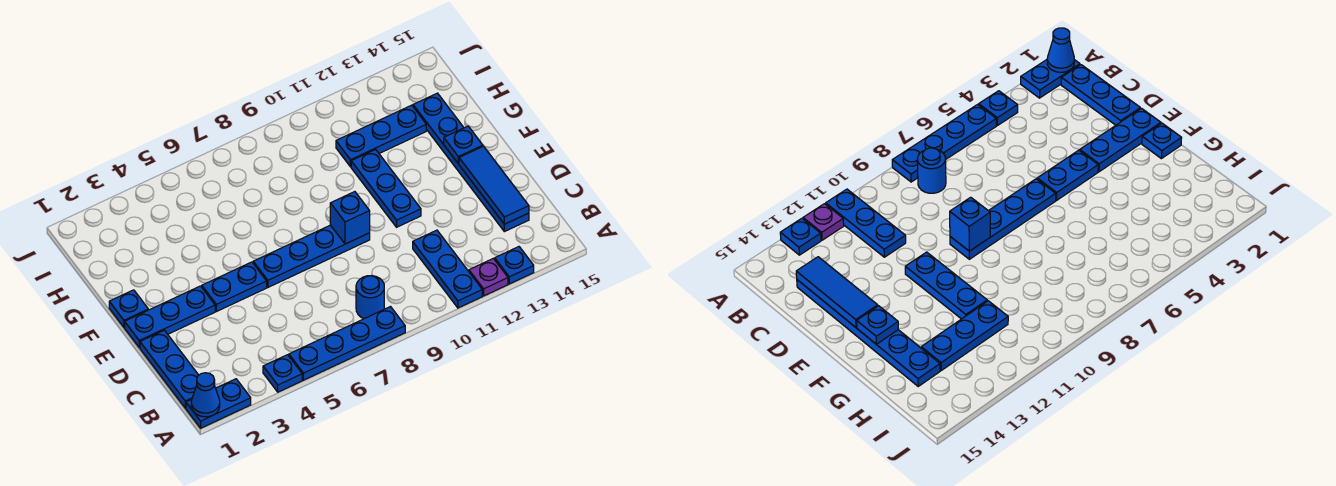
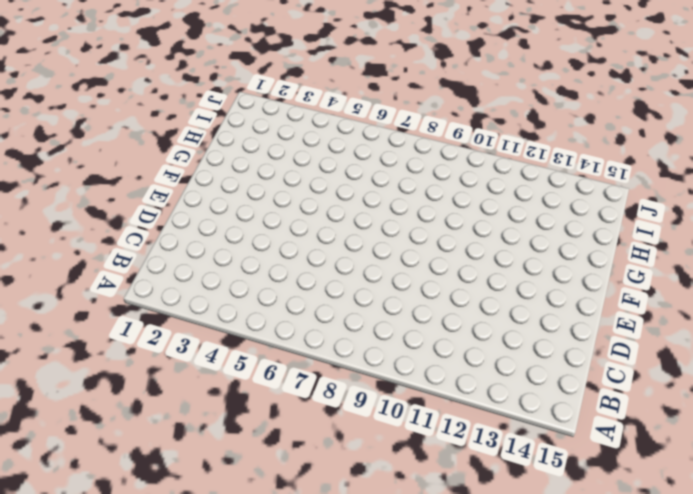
none -> blue plate A1:A2 level 1
none -> blue plate A4 level 1
none -> blue plate A5:A8 level 1

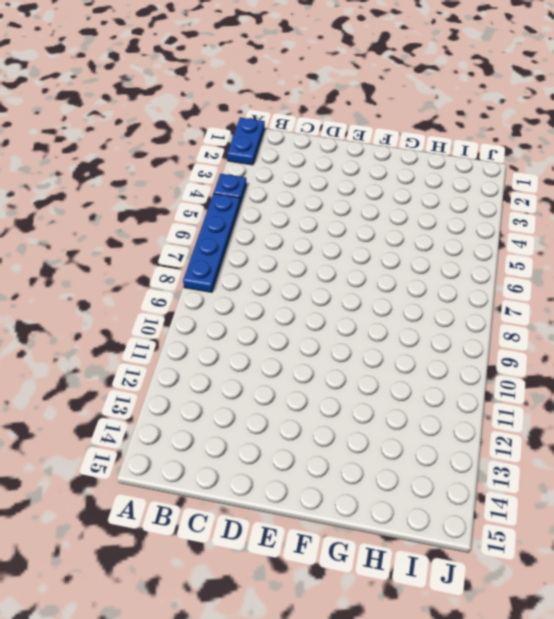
none -> blue plate A11:C11 level 1
none -> purple plate A12 level 1
none -> blue plate A13 level 1

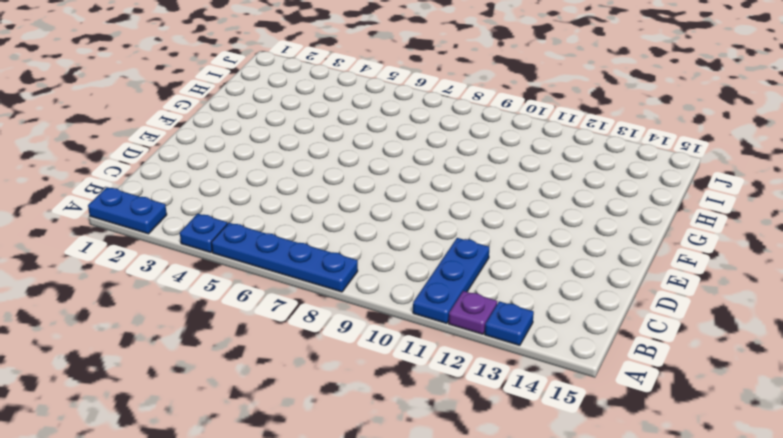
none -> blue plate B1:D1 level 1
none -> blue round brick B8 level 1
none -> blue plate C14:H14 level 1

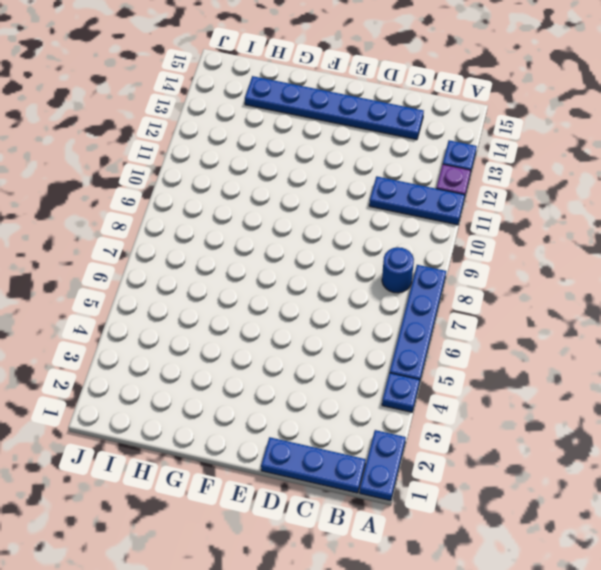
none -> blue plate E1:E3 level 1
none -> blue plate E4:E5 level 1
none -> blue plate E6:E9 level 1

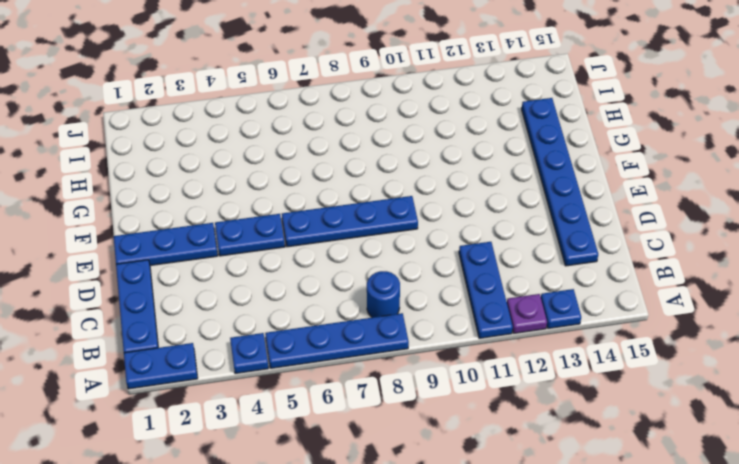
none -> blue plate E11:G11 level 1
none -> blue plate F1 level 1
none -> blue plate H11:H13 level 1

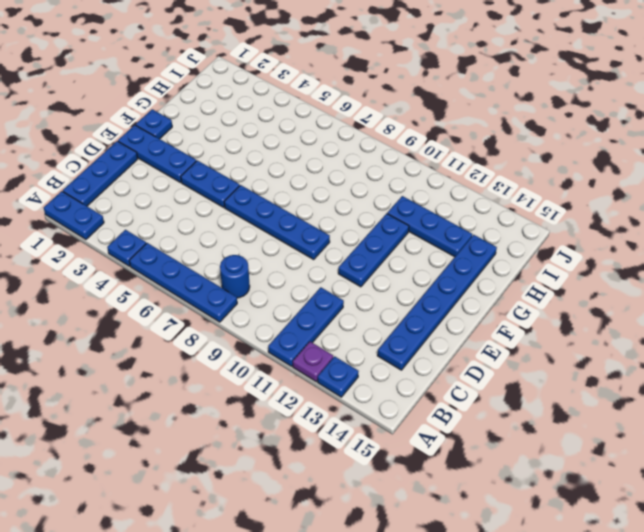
none -> blue cone A1 level 2
none -> blue tile C14:E14 level 2
none -> blue brick E9 level 2

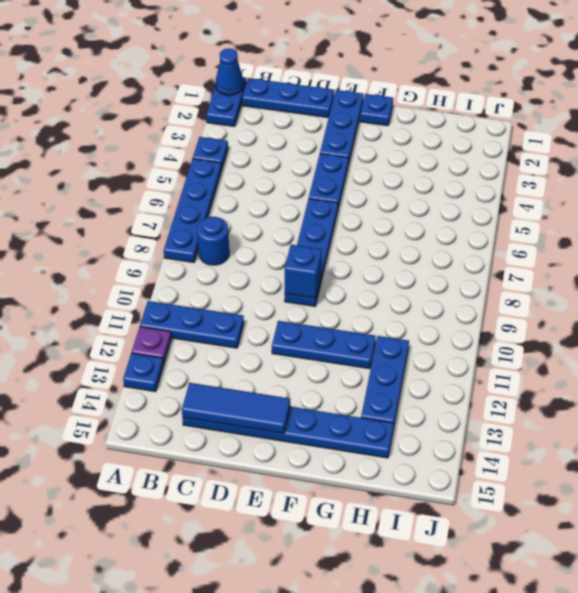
none -> blue plate F14 level 2

